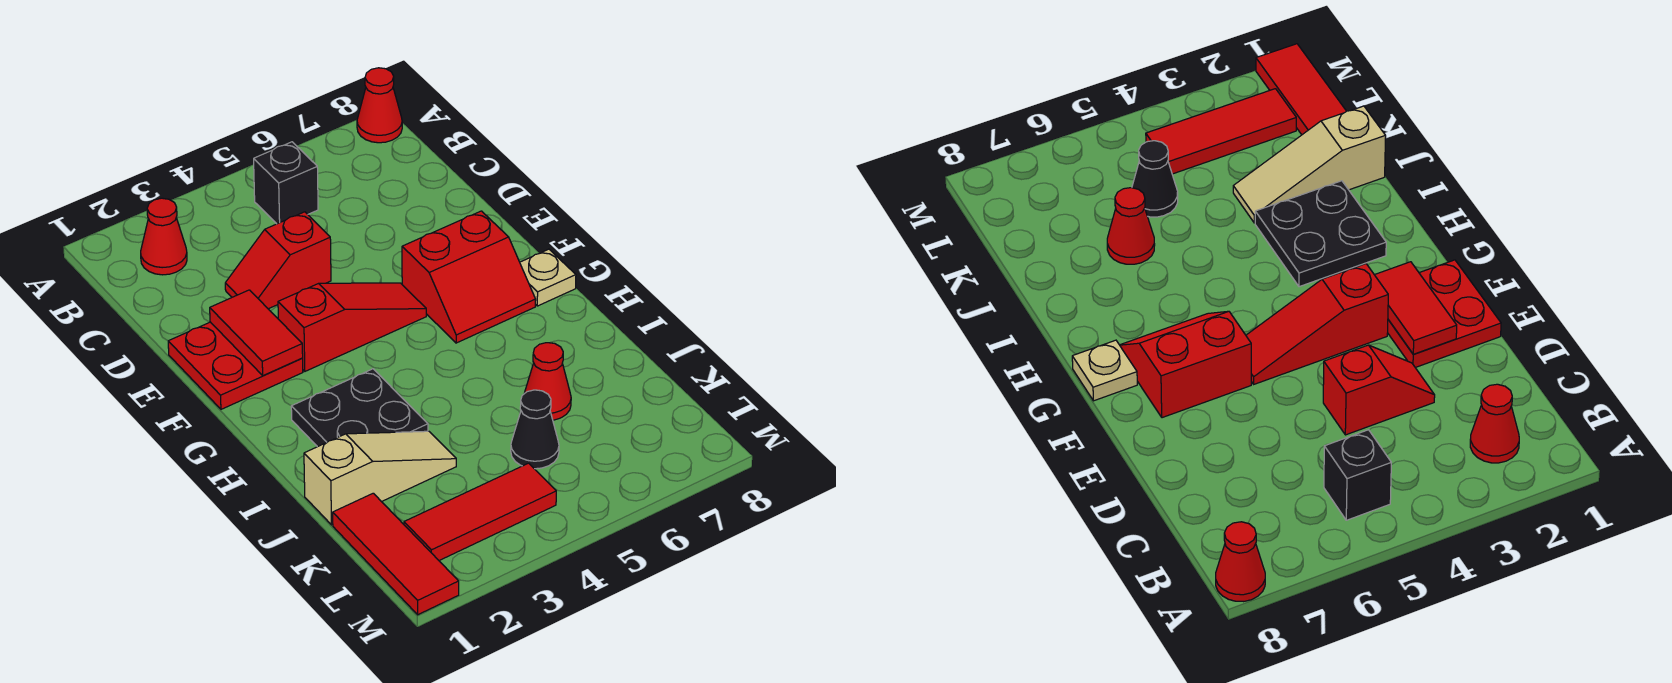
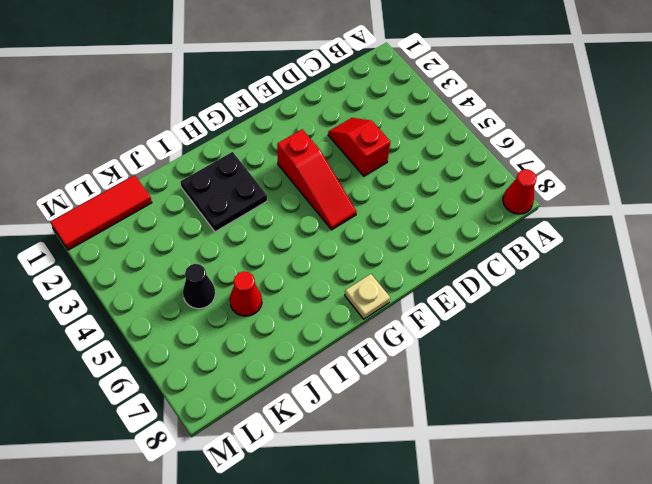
none -> red cone B2 level 1
none -> black brick B5 level 1
none -> red plate E1:F2 level 1

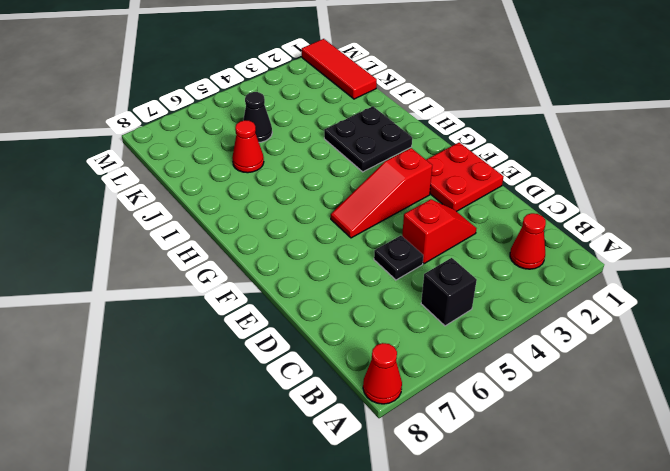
black plate D5 level 1 -> none
none -> red slope F6:G7 level 1 top F
none -> tan plate G8 level 1
none -> tan slope J1:J3 level 1 top 1

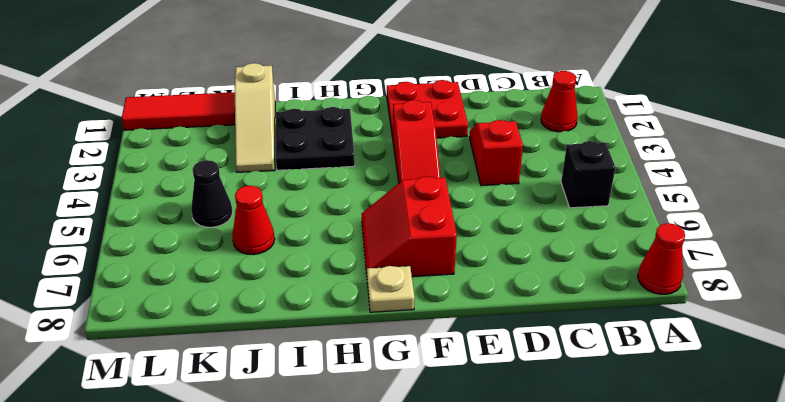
none -> red tile L2:L4 level 1
none -> red tile E2:F2 level 2

